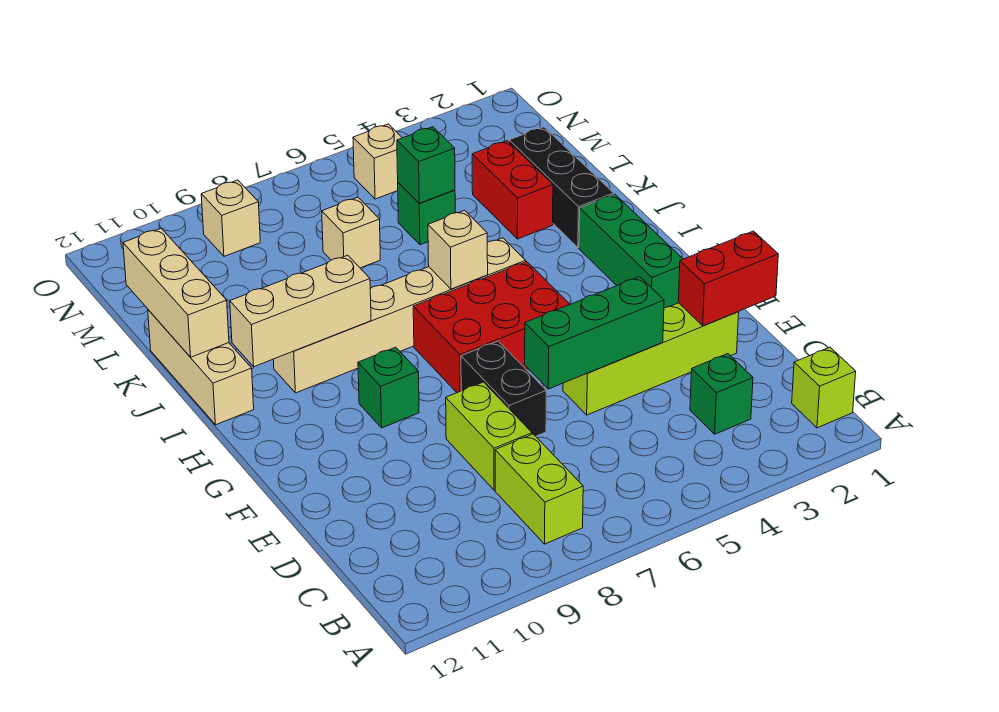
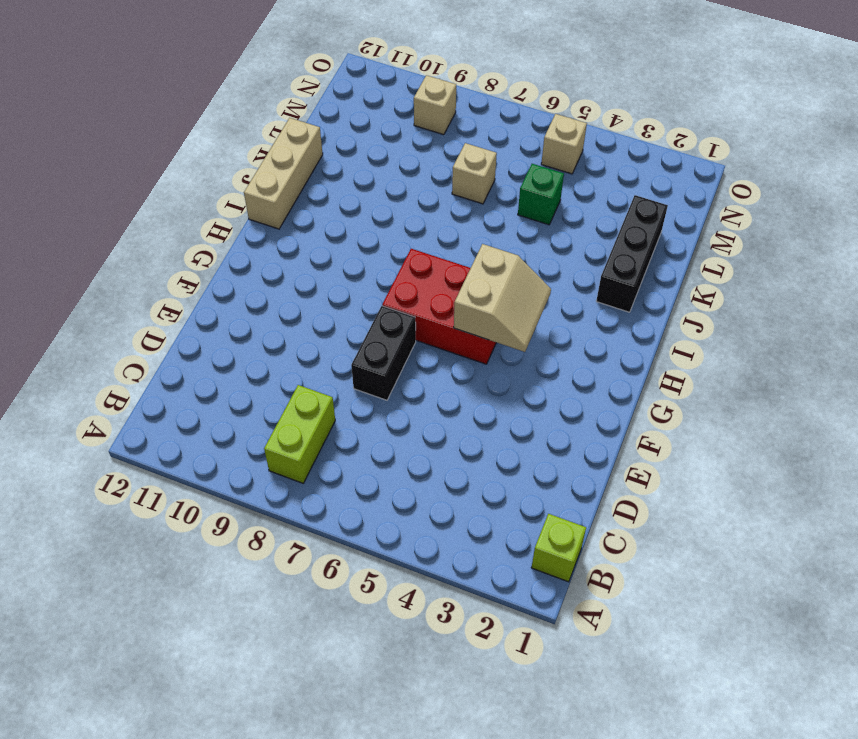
tan slope G4:H5 level 2 top 5 -> none
none -> green brick C3 level 1
none -> lime brick D8:E8 level 1
none -> lime brick E2:E5 level 1

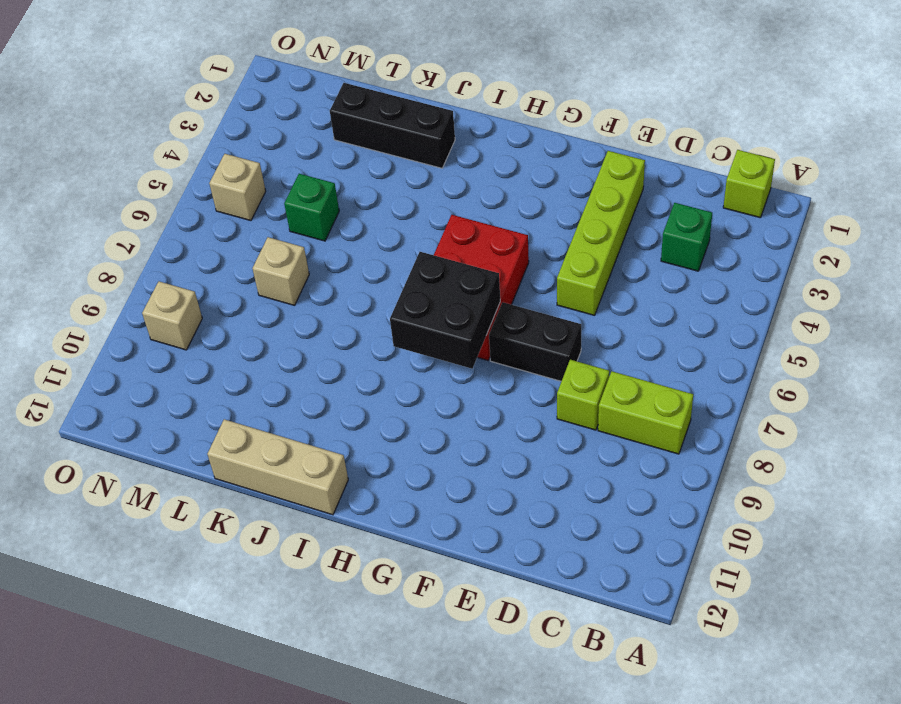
lime brick D8 level 1 -> lime brick D8:E8 level 1
black brick G7:H8 level 2 -> none
none -> green brick G2:I2 level 1
none -> green brick G9 level 1
none -> tan brick I5:I10 level 1

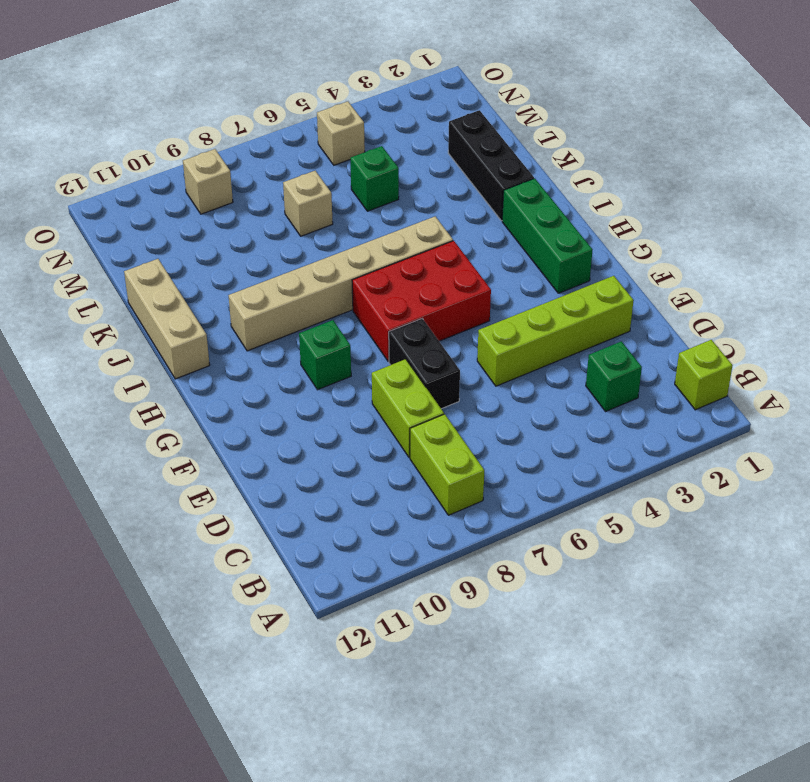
none -> red brick K3:L3 level 1
none -> red brick E1:E2 level 2
none -> green brick E4:E6 level 2

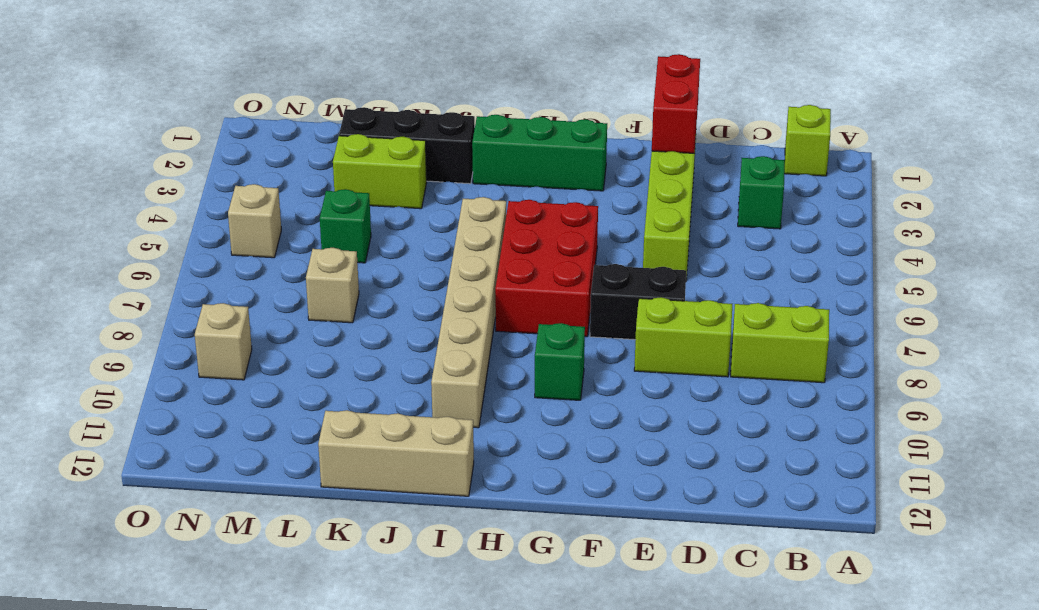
lime brick K3:L3 level 1 -> red brick K3:L3 level 1
none -> green brick E4:E6 level 2
none -> tan brick I6 level 2
none -> tan brick I9:I11 level 2

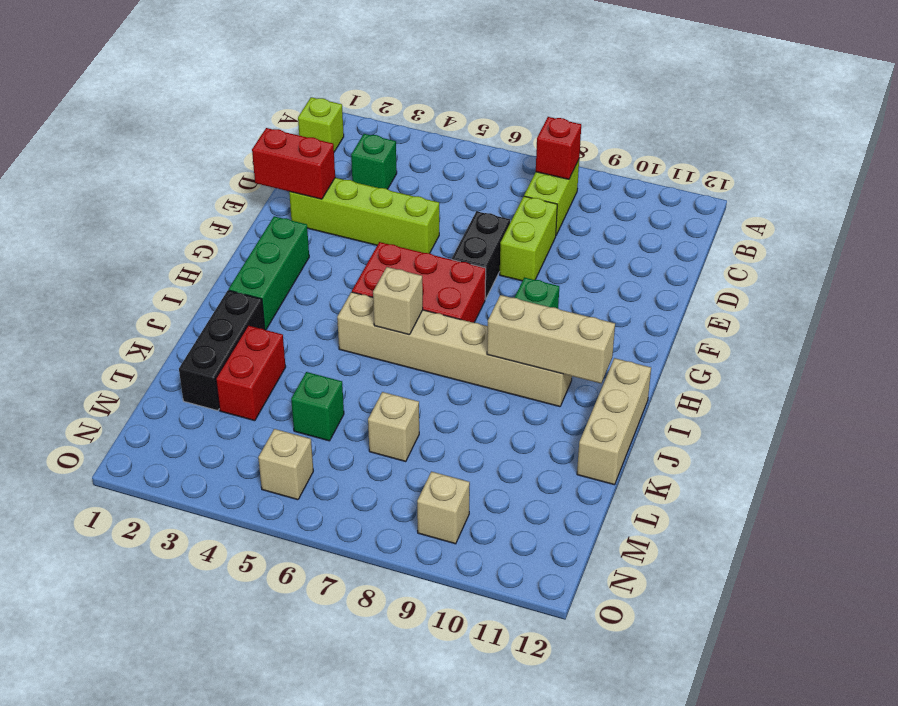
red brick B8 level 2 -> none
none -> green brick E4:E6 level 2
none -> tan brick J12:L12 level 2
none -> green brick L5 level 2

